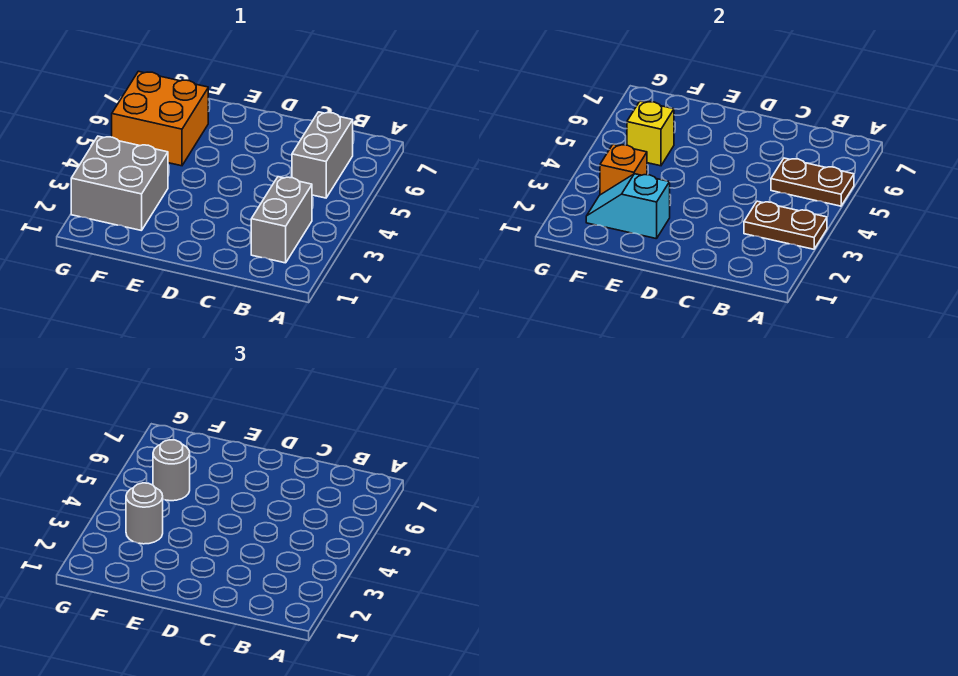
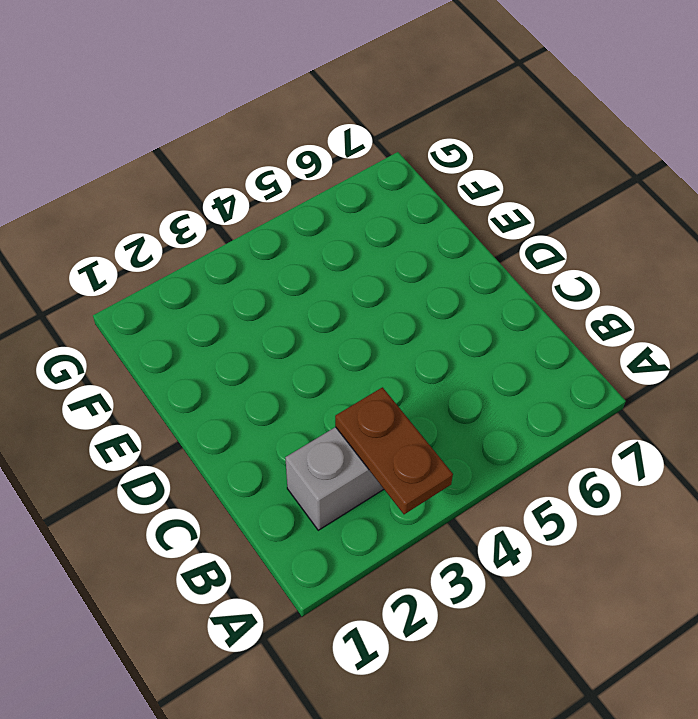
none -> grey brick B5:B6 level 1
none -> grey brick F2:G3 level 1

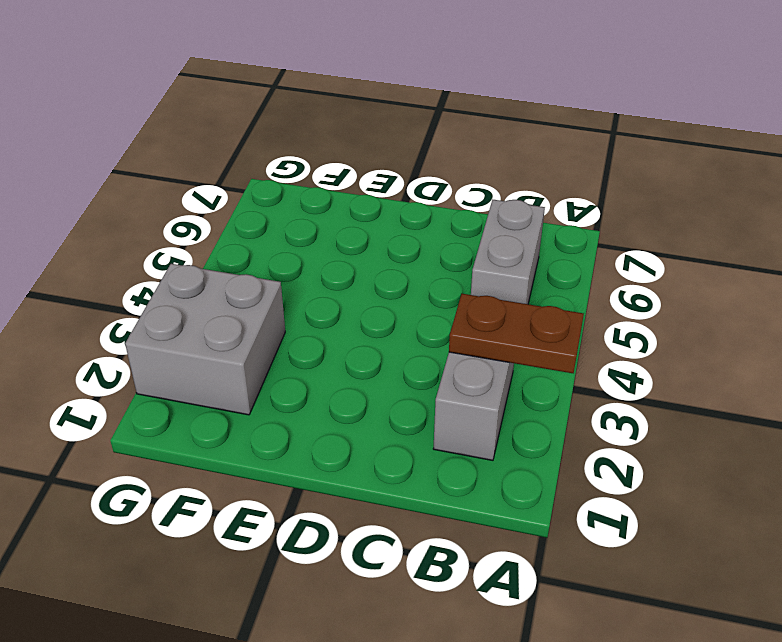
none -> orange brick F5:G6 level 1
none -> brown plate A5:B5 level 2

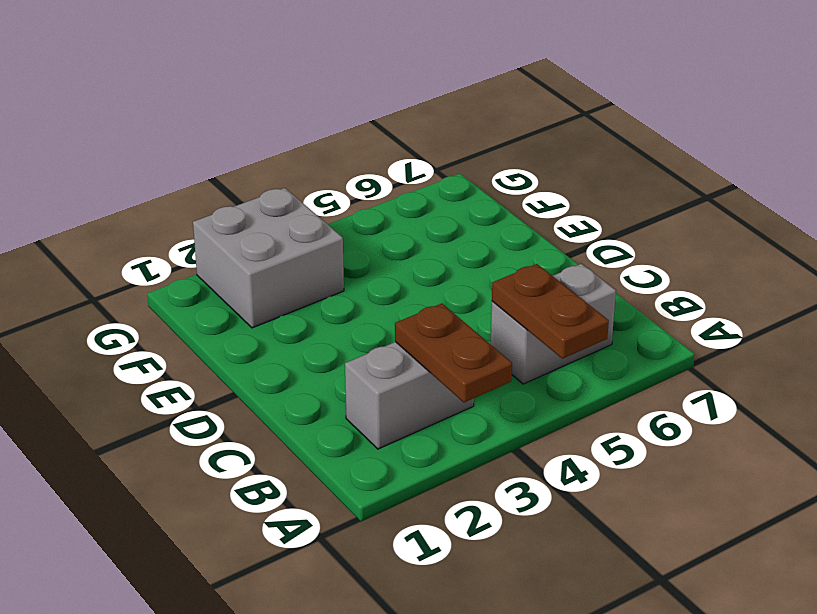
none -> orange brick F5:G6 level 1
none -> cyan slope E2:F2 level 2 top E

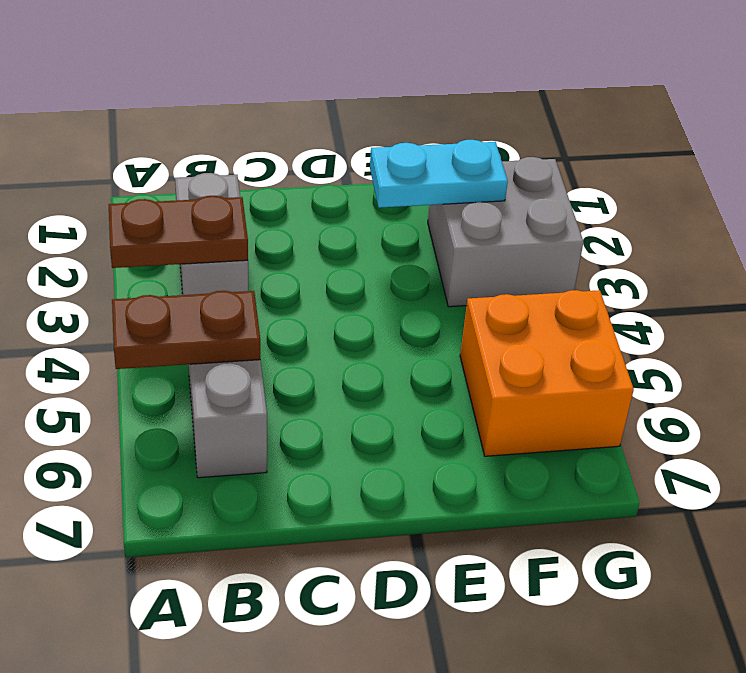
cyan plate E2:F2 level 2 -> cyan slope E2:F2 level 2 top E
none -> orange brick F3 level 2
none -> yellow brick F5 level 2

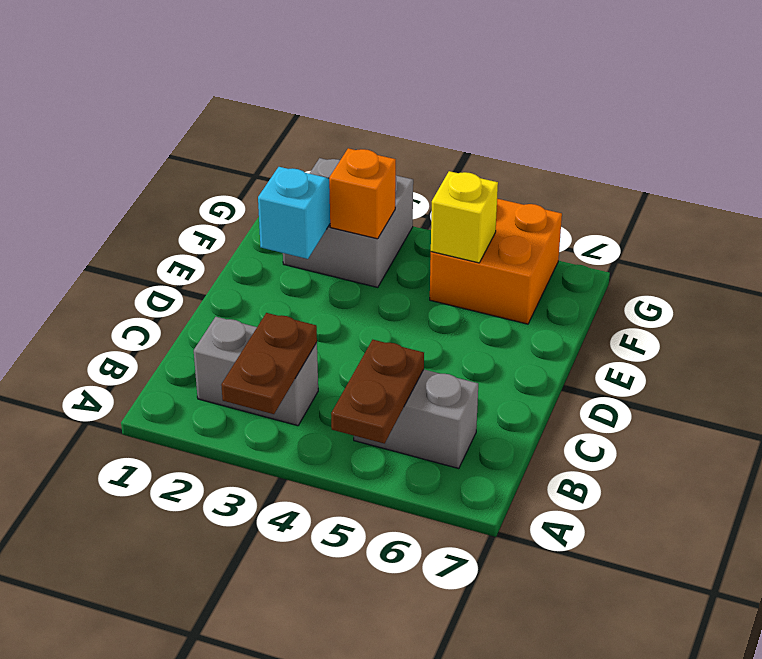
none -> grey round brick F3 level 3
none -> grey round brick F5 level 3

